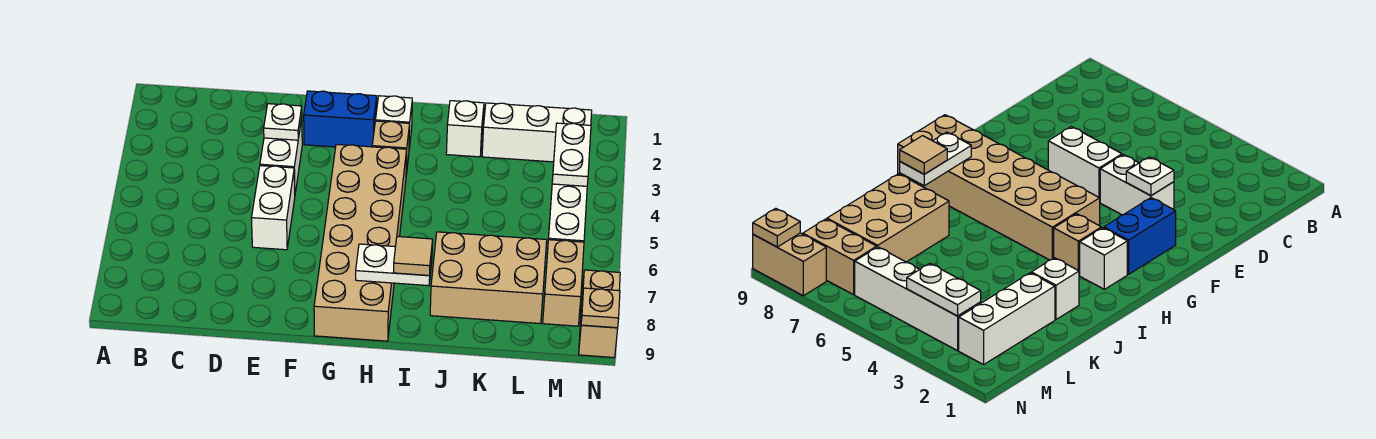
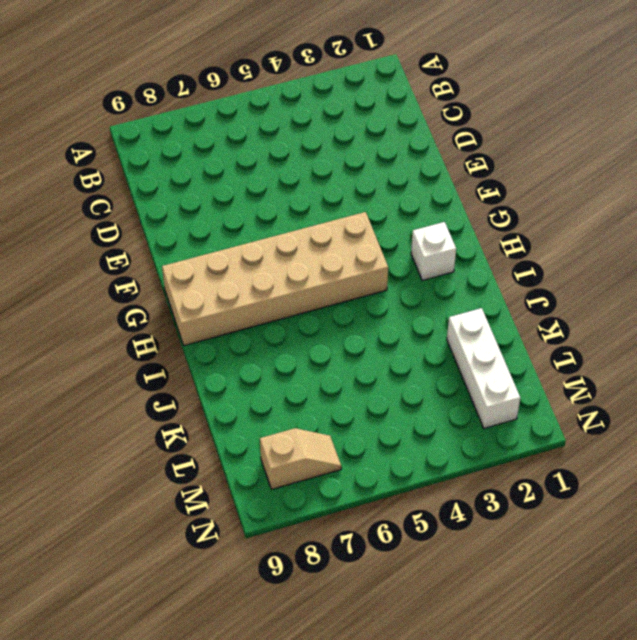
tan slope M7:M8 level 1 top 8 -> tan brick M7:M8 level 1
none -> white brick E3:E4 level 1
none -> white brick E5:E6 level 1
none -> blue brick F2:G2 level 1

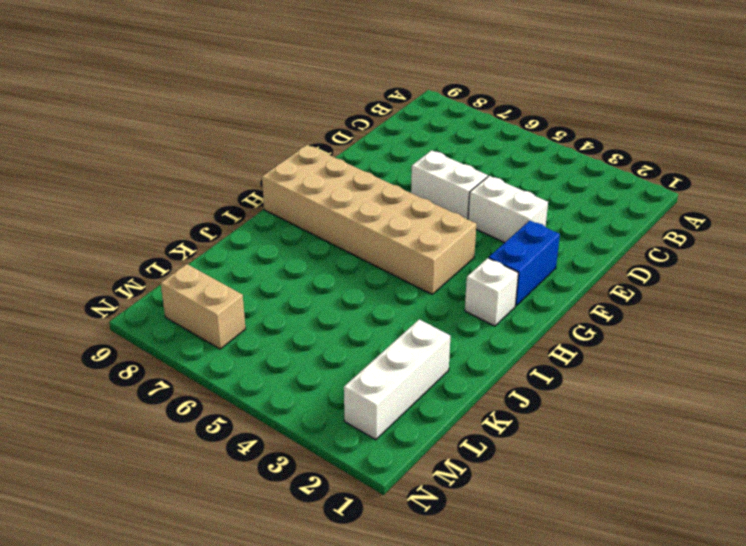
none -> tan brick H3 level 1
none -> white brick J2 level 1
none -> tan brick J7:L8 level 1

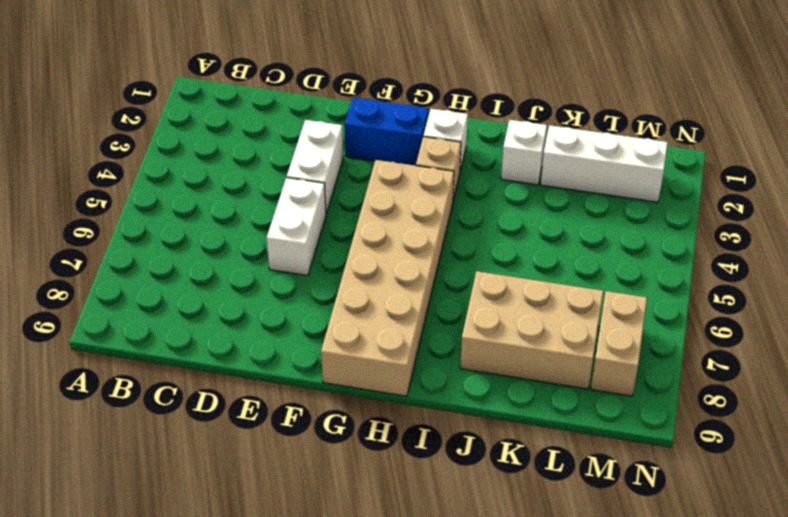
none -> white brick M3:M6 level 1
none -> tan brick N8:N9 level 1
none -> white plate E3 level 2

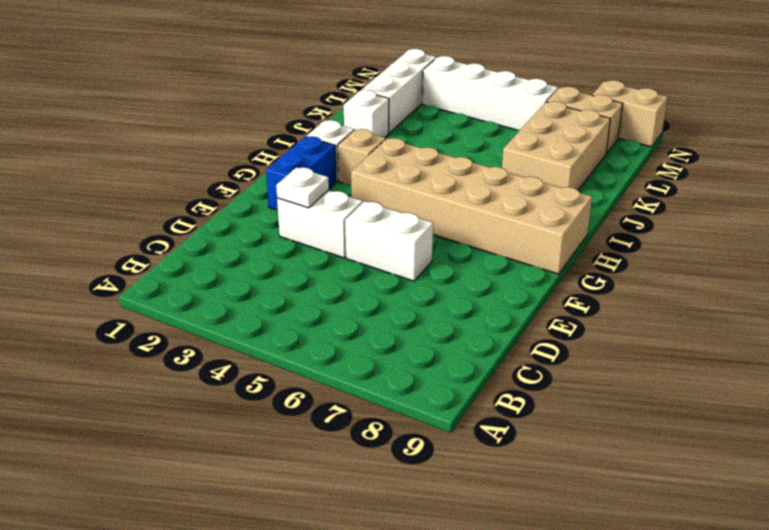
none -> white plate H8:I8 level 2
none -> white plate M3:M4 level 2
none -> tan plate N9 level 2

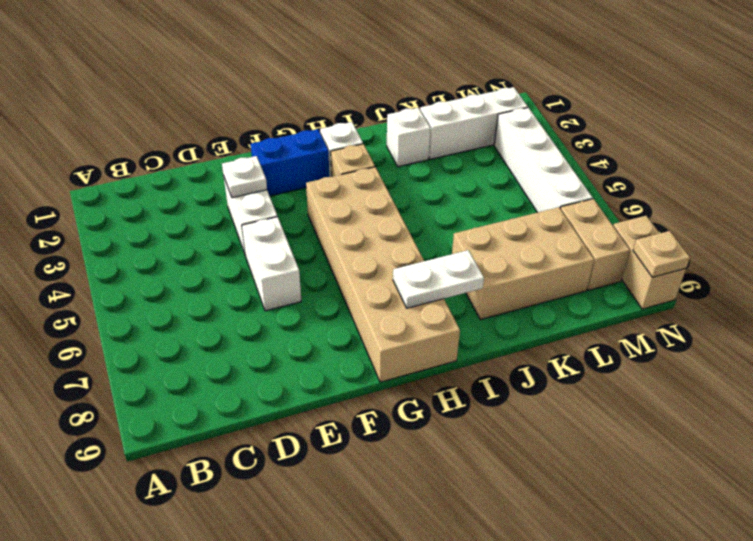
none -> white plate M3:M4 level 2
none -> tan tile I8 level 3

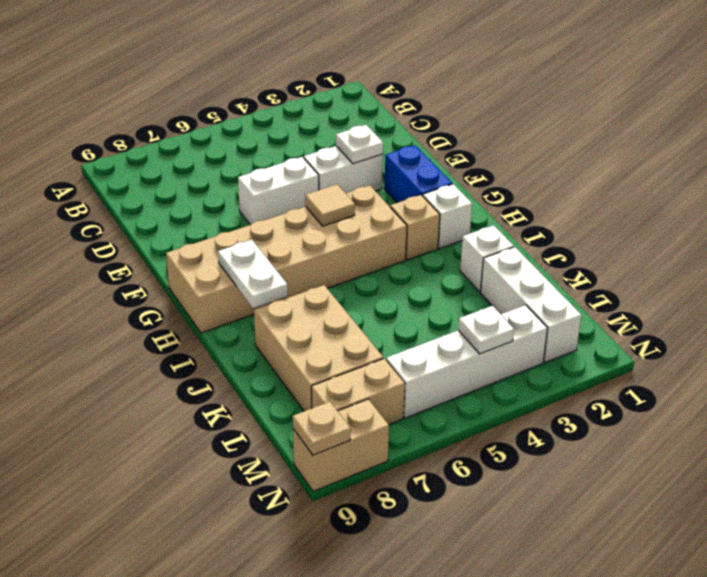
tan tile G5 level 2 -> tan tile I8 level 3
white plate M4 level 2 -> white plate M3:M4 level 2

